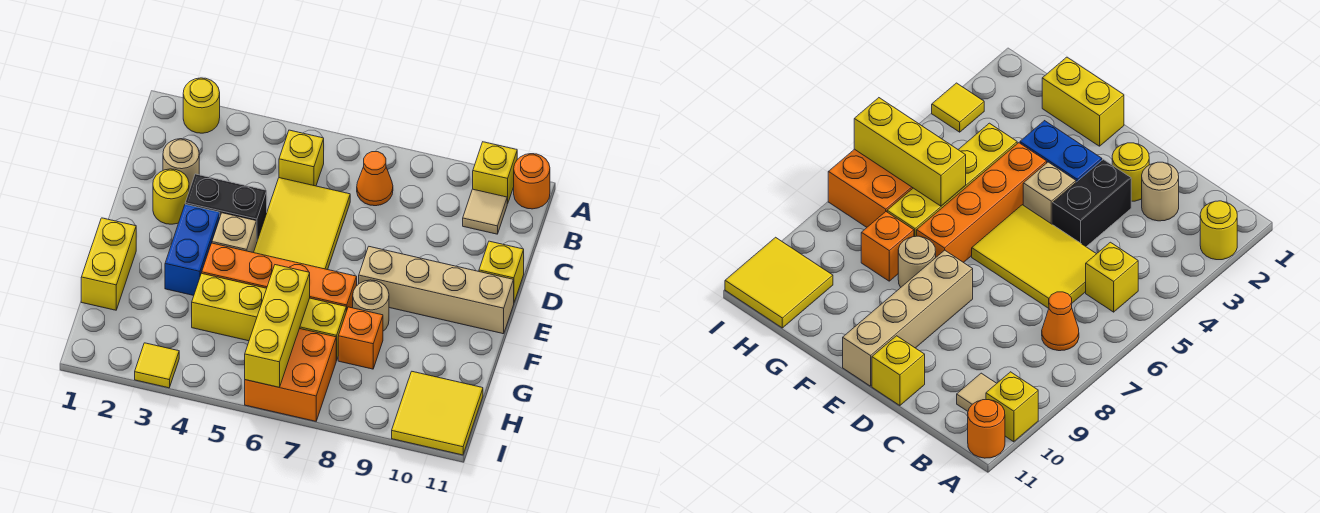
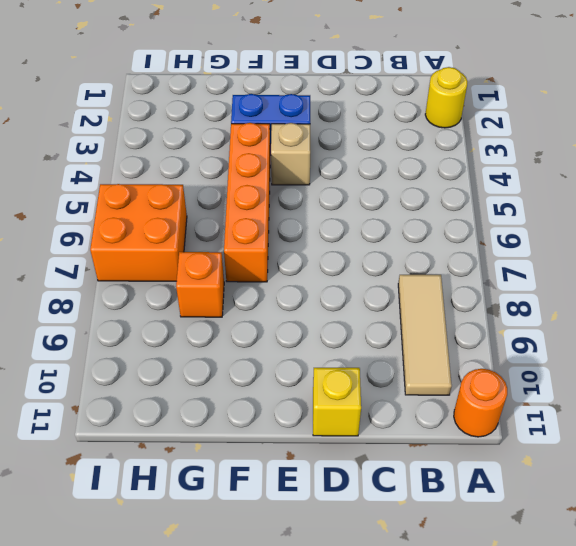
tan tile B8:B10 level 1 -> tan tile B10 level 1
none -> yellow brick A10 level 1
none -> yellow brick B5 level 1
none -> orange cone B7 level 1

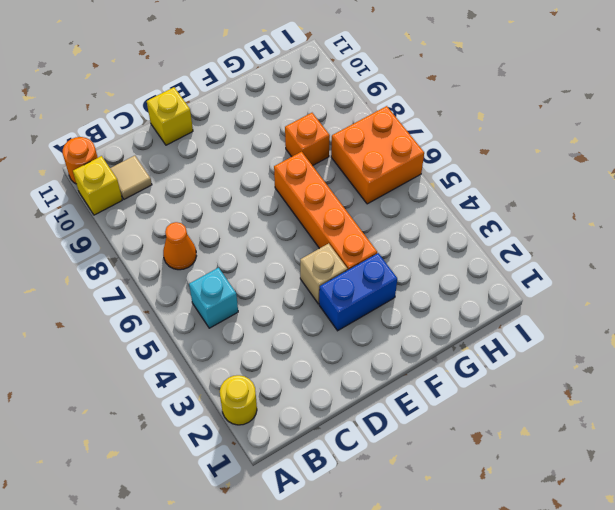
cyan brick B5 level 1 -> yellow brick B5 level 1
none -> tan round brick C2 level 1
none -> yellow tile C5:E6 level 1
none -> yellow round brick D2 level 1

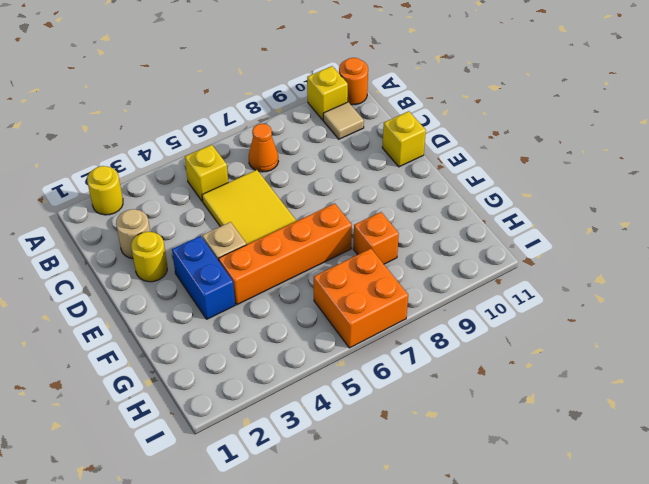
none -> black brick D3:D4 level 1
none -> tan brick E8:E11 level 1
none -> yellow brick F1:G1 level 1

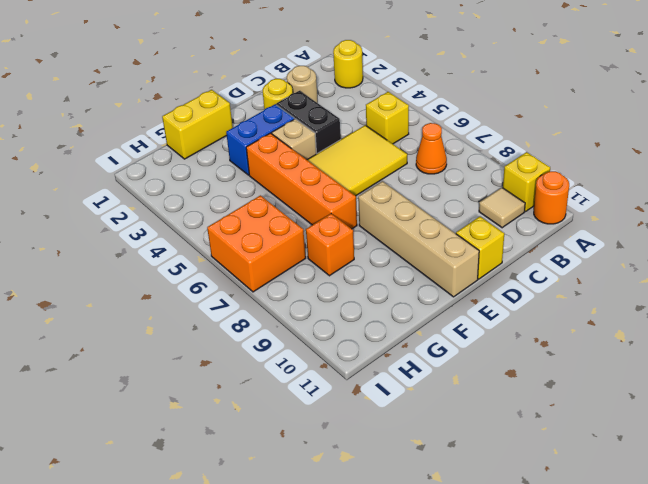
none -> tan round brick F8 level 1
none -> yellow brick G4:G7 level 1
none -> yellow tile H10:I11 level 1

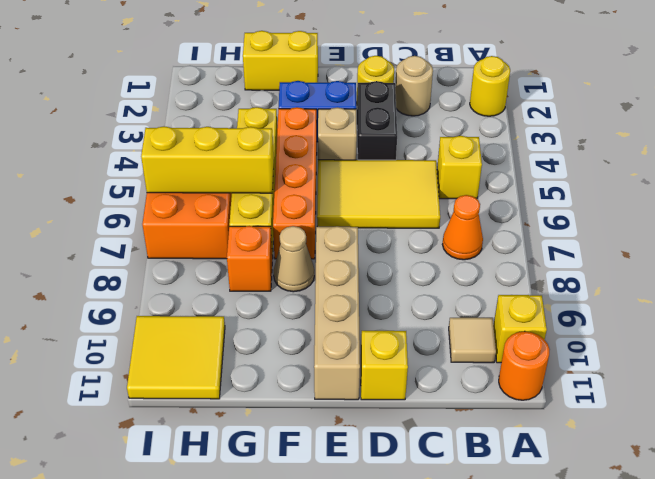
tan cone F8 level 1 -> tan round brick F8 level 1
none -> yellow tile I3 level 1

